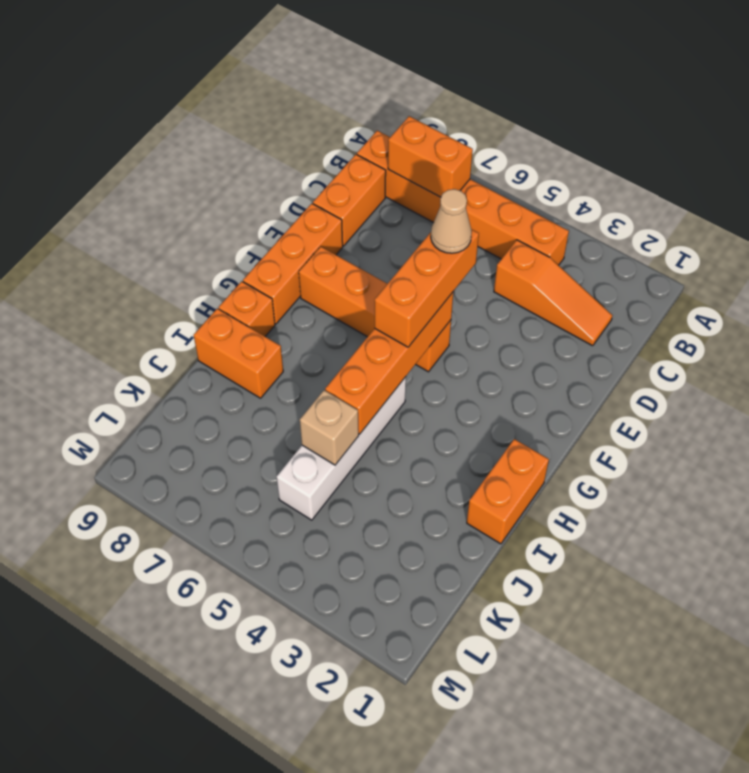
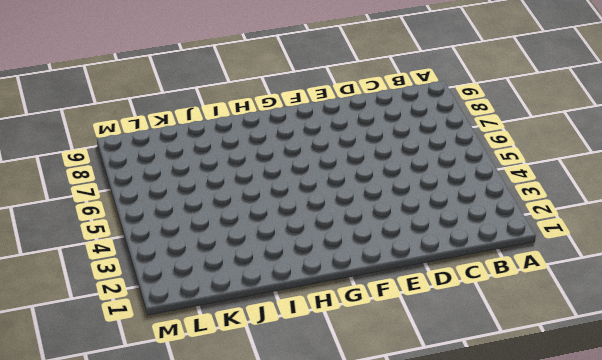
none -> orange brick B4:B9 level 1
none -> orange slope C2:C4 level 1 top 4
none -> orange brick C9:D9 level 1

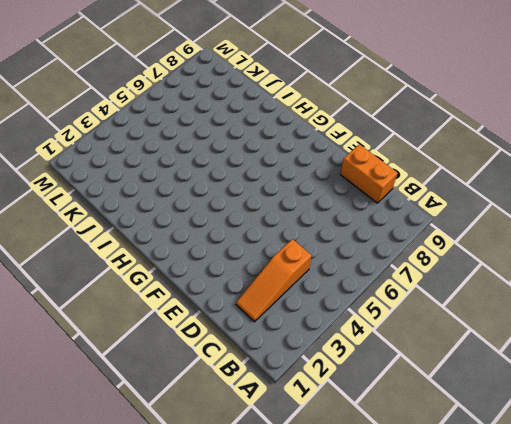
none -> orange brick B4:B9 level 1
none -> orange brick E9:G9 level 1
none -> orange brick F5:F8 level 1

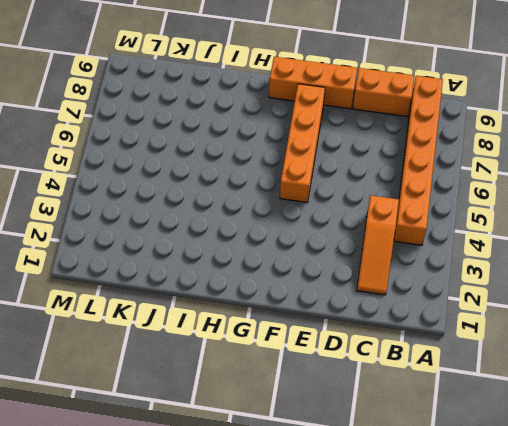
none -> orange brick H1:I1 level 1
none -> white brick H5:K5 level 1
none -> orange brick H9 level 1

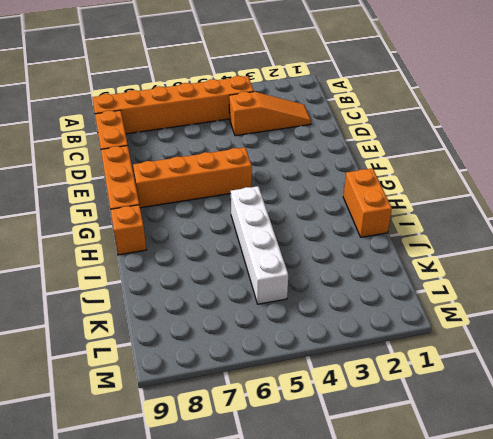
none -> orange brick I8:I9 level 1
none -> orange brick B7:B8 level 2
none -> orange brick F5:I5 level 2

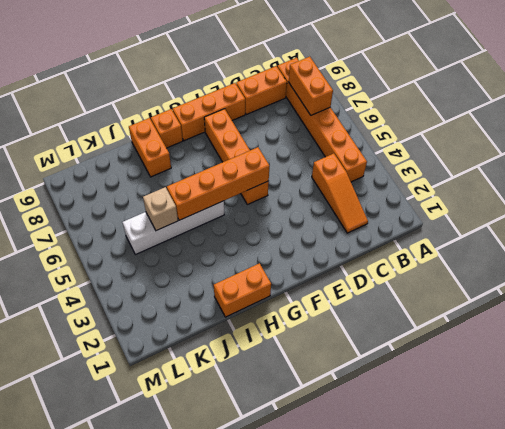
none -> orange brick E5:G5 level 3
none -> tan cone E5 level 4

